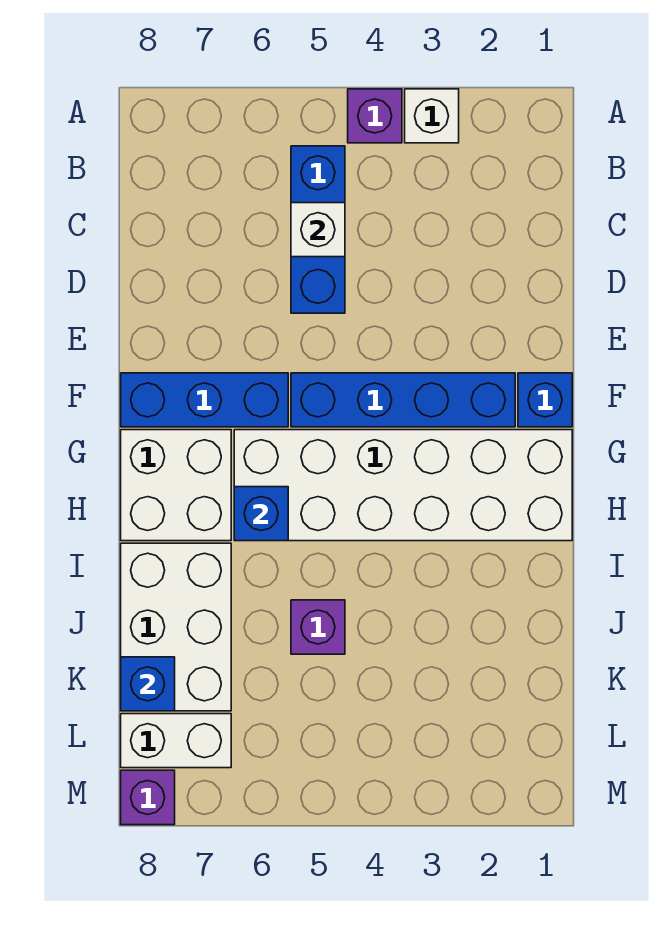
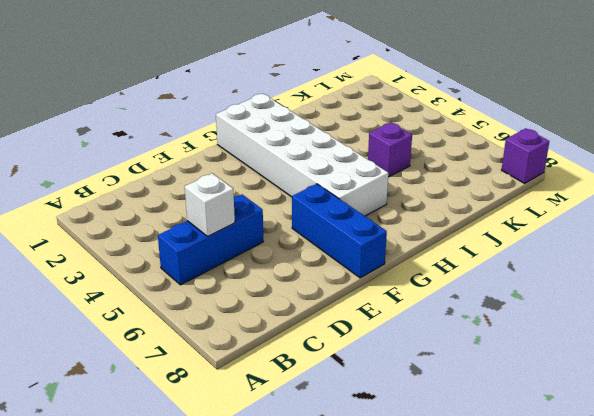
none -> white brick A3 level 1
none -> purple brick A4 level 1
none -> blue brick F1 level 1

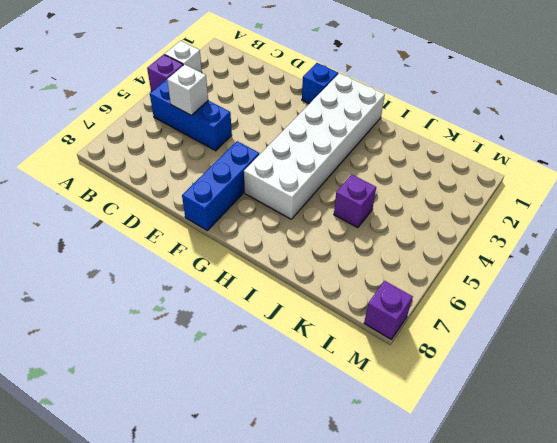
none -> blue brick F2:F5 level 1
none -> white brick G7:H8 level 1
none -> white brick I7:K8 level 1

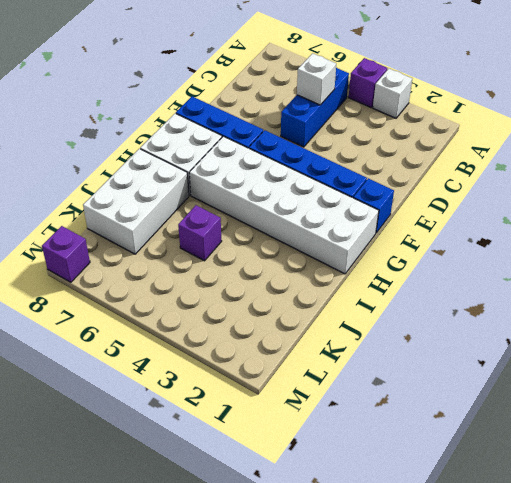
none -> white brick L7:L8 level 1
none -> blue brick H6 level 2
none -> blue brick K8 level 2

